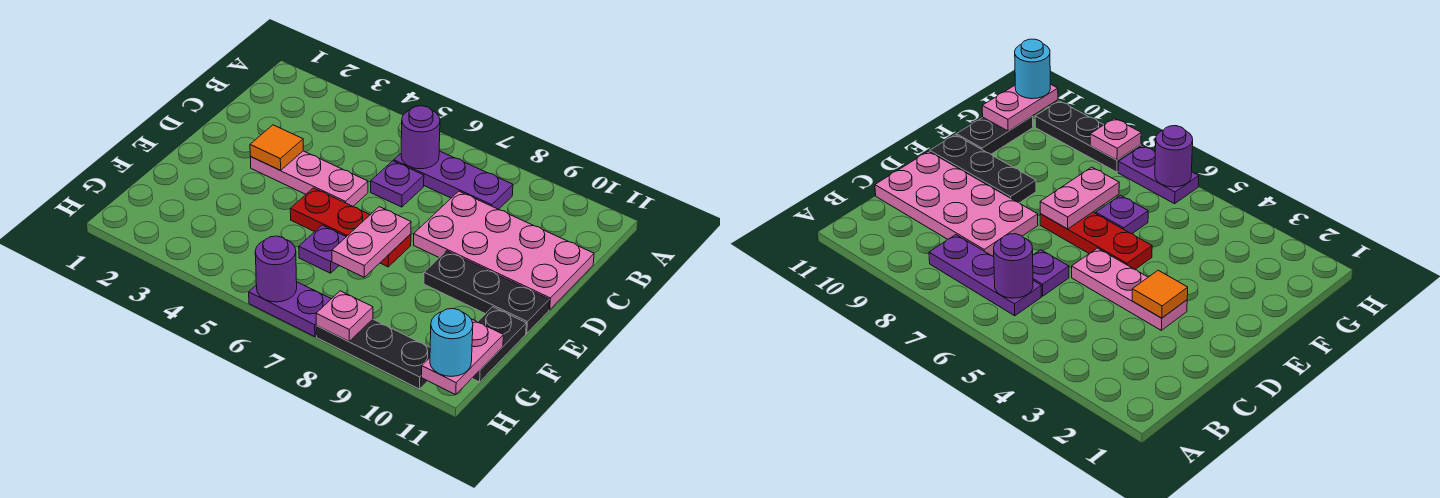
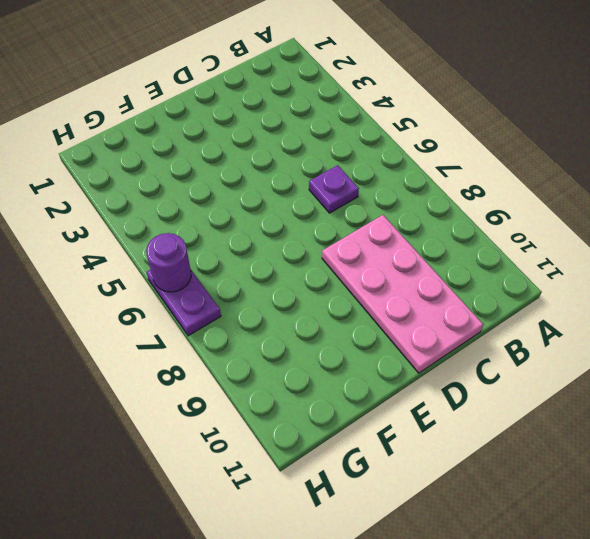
none -> purple plate B6:B8 level 1
none -> pink plate D3:D5 level 1
none -> red plate E5:E7 level 1

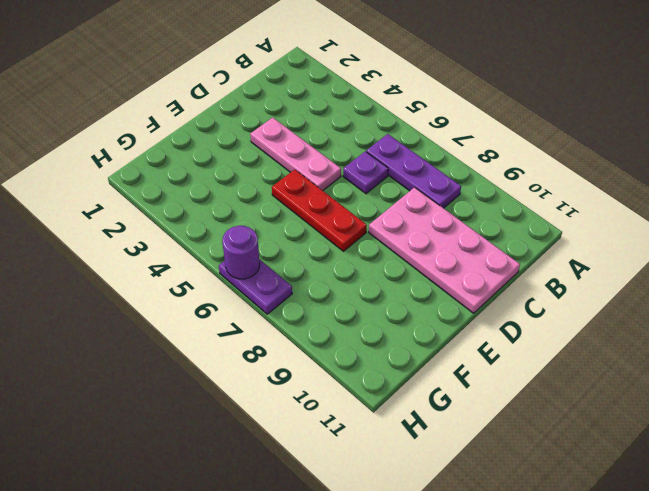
none -> black plate E9:E11 level 1
none -> purple plate F6 level 1
none -> black plate F11:G11 level 1

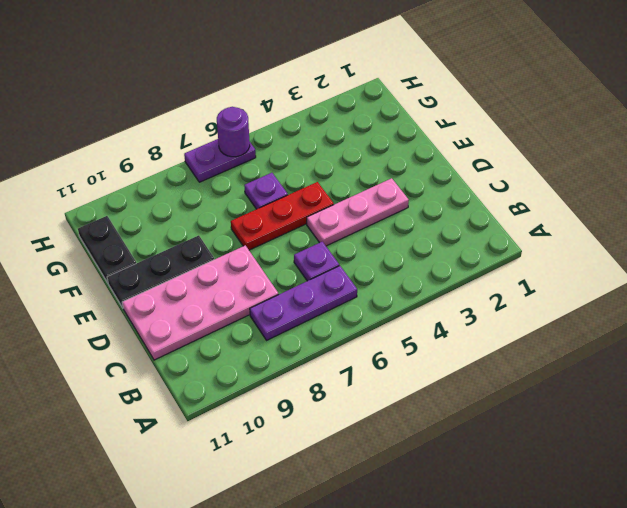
none -> black plate H8:H10 level 1
none -> purple round brick B6 level 2
none -> orange tile D3 level 2

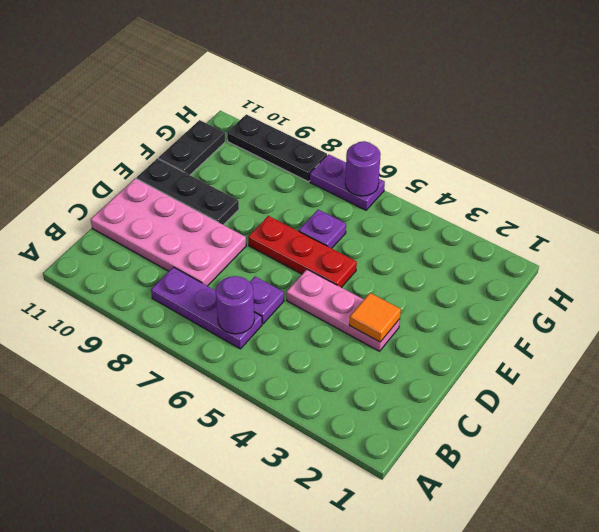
none -> pink plate E7:F7 level 2
none -> pink plate G11:H11 level 2
none -> pink plate H8 level 2

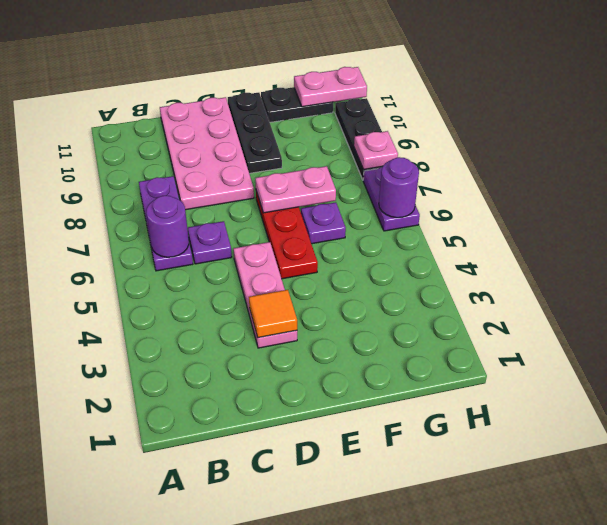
none -> cyan round brick H11 level 3

